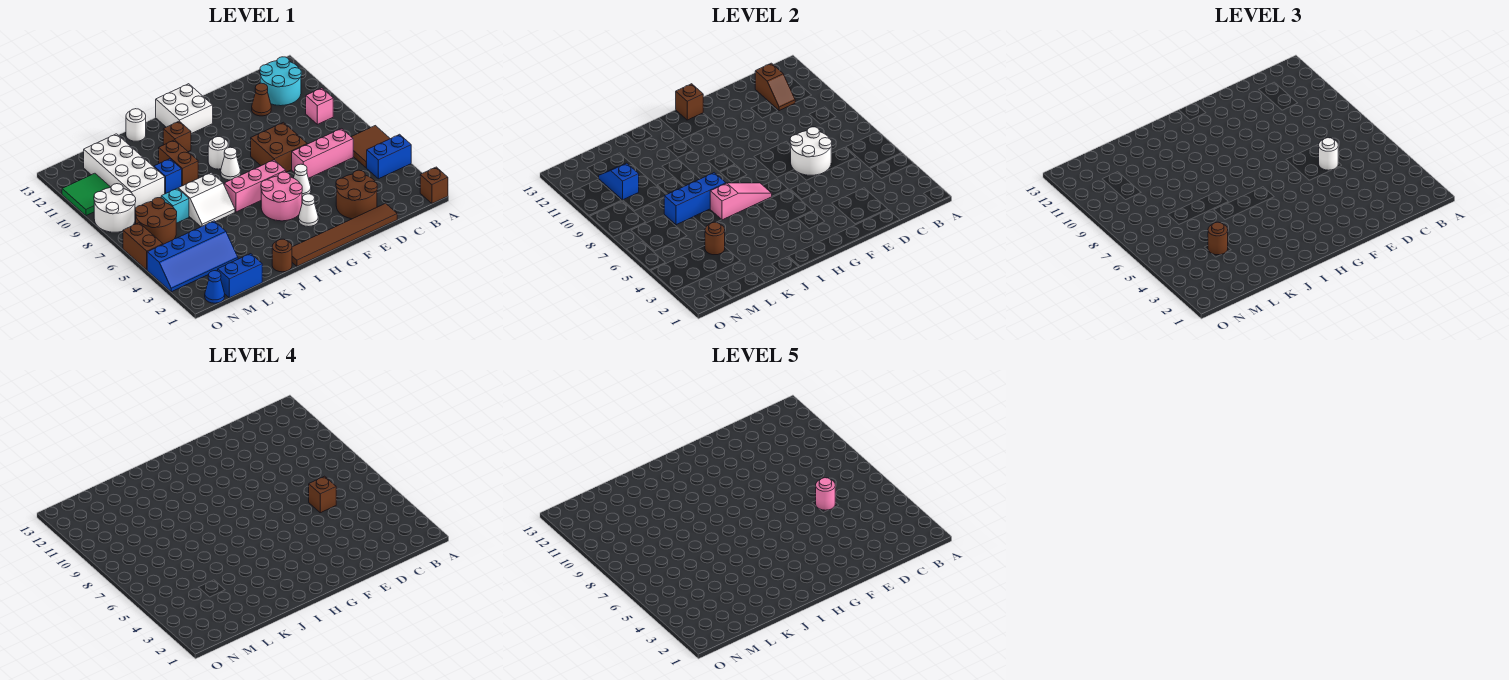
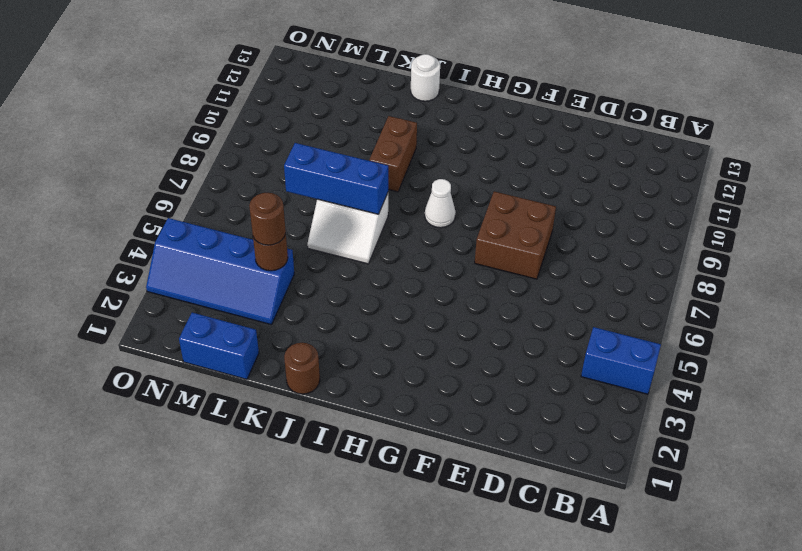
none -> brown brick A1 level 1
none -> brown tile A5:B6 level 1
none -> pink brick B9 level 1
none -> cyan round brick B11:C12 level 1

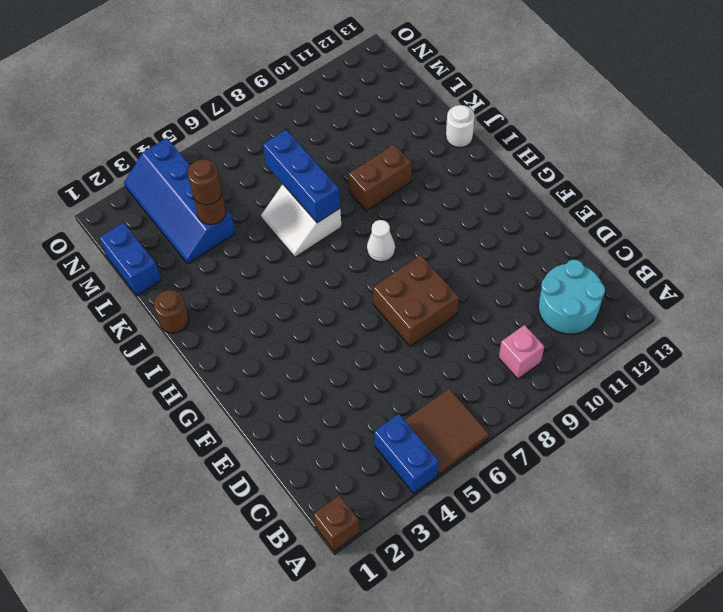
none -> pink brick C6:E6 level 1
none -> brown tile D1:I1 level 1
none -> brown round brick D2:E3 level 1
none -> brown cone D11 level 1

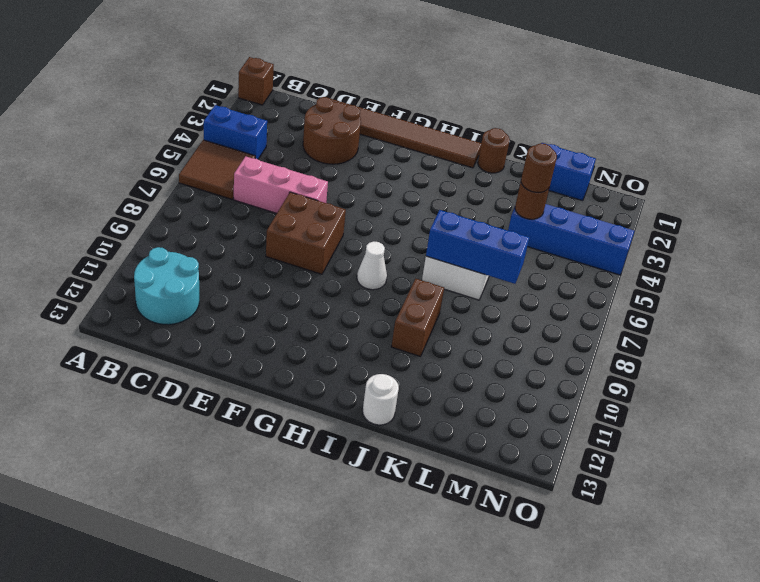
none -> pink brick B9 level 1
none -> brown cone D11 level 1
none -> white cone F5 level 1
none -> white cone G3 level 1

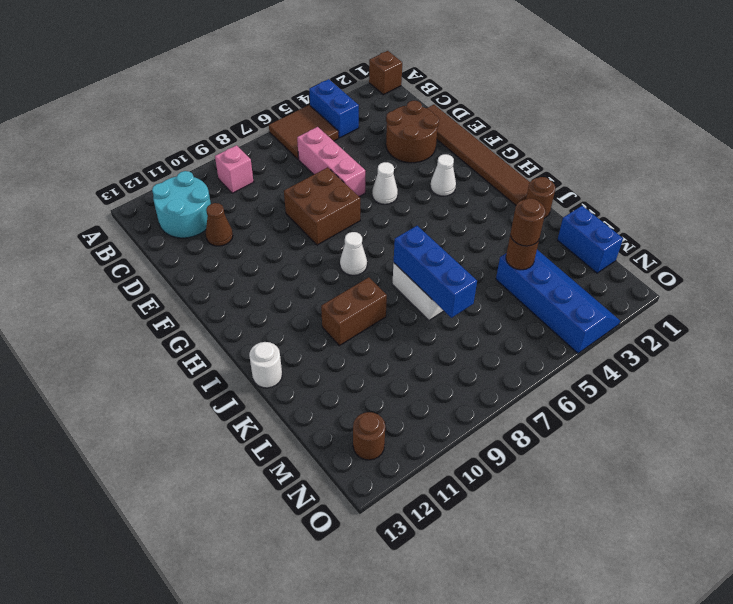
brown round brick N12 level 1 -> none
none -> pink round brick G4:H5 level 1
none -> pink brick G6:I6 level 1
none -> white brick G12:H13 level 1
none -> white round brick H9 level 1

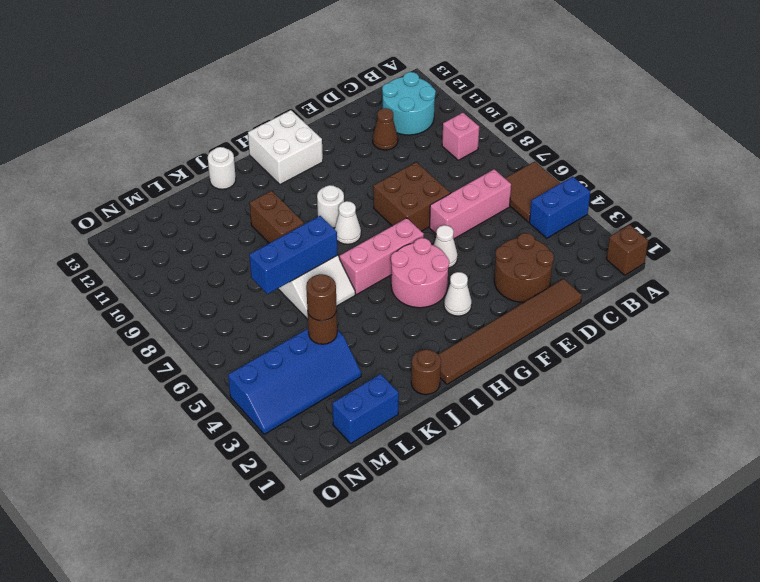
none -> brown brick I11 level 1
none -> blue brick K9 level 1
none -> cyan brick L7 level 1
none -> white brick L9:M12 level 1

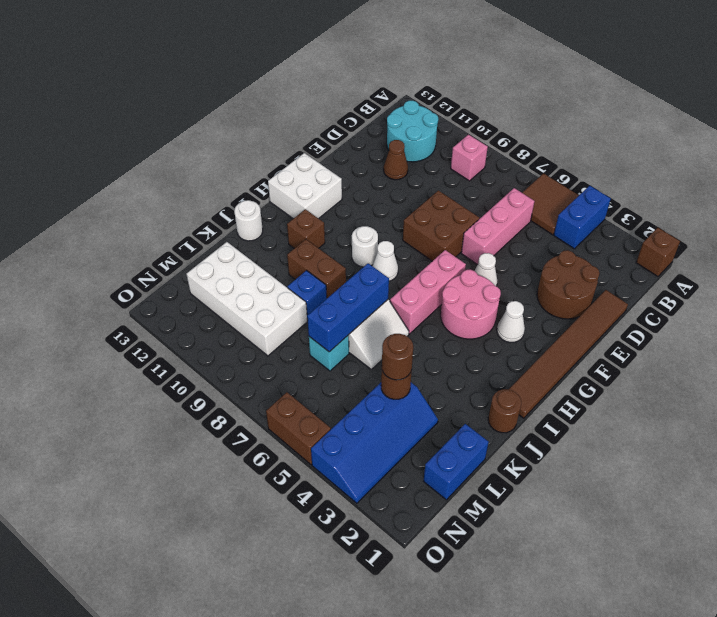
none -> brown round brick M6:N7 level 1
none -> blue cone N1 level 1
none -> white round brick N8:O9 level 1
none -> green tile N10:O11 level 1

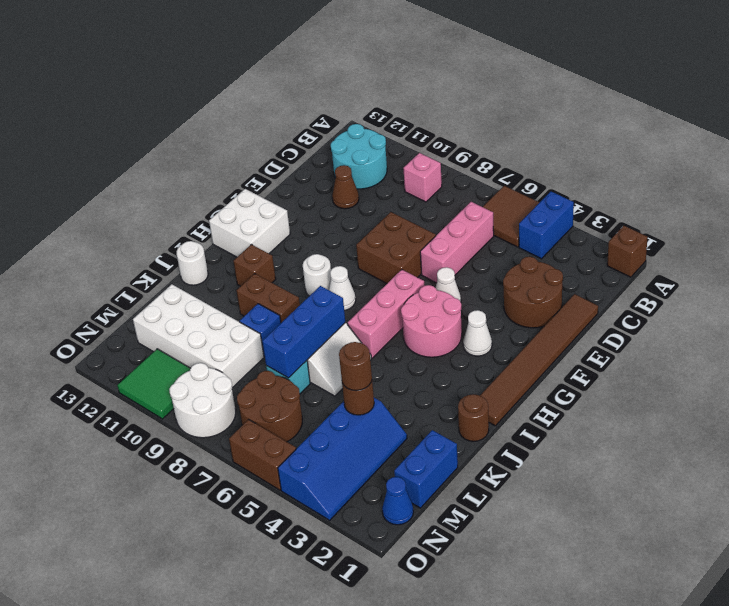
none -> brown slope C11:C12 level 2 top 12
none -> white round brick D6:E7 level 2
none -> brown brick G13 level 2
none -> pink slope H6:J6 level 2 top J

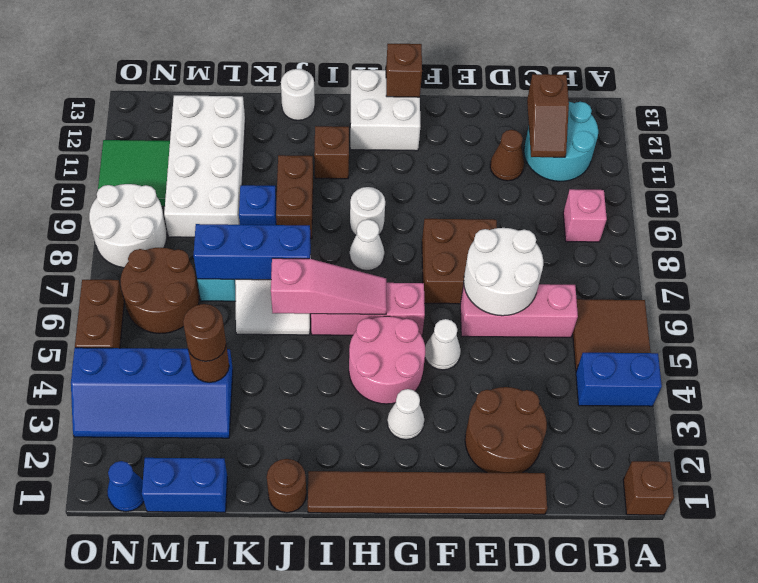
none -> blue slope M10:M11 level 2 top 10
none -> white round brick D6 level 3
none -> brown brick D6 level 4
none -> pink round brick D6 level 5

